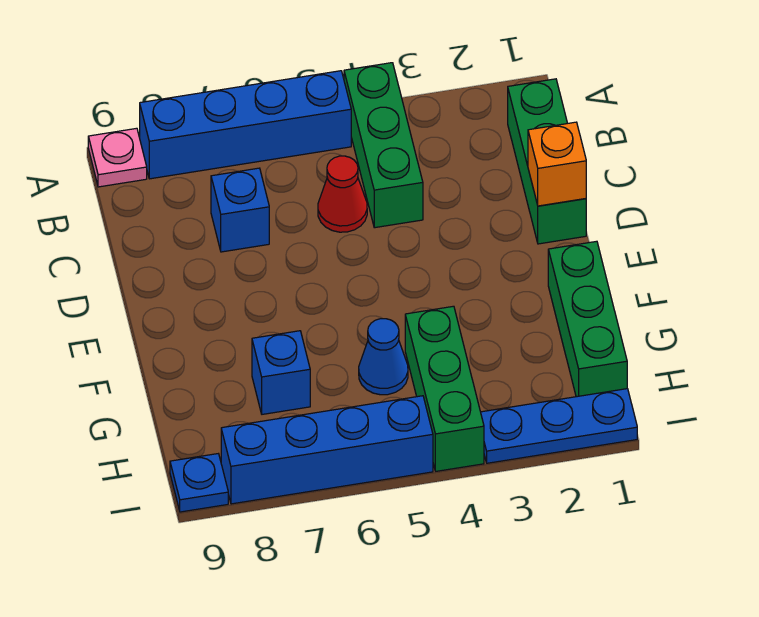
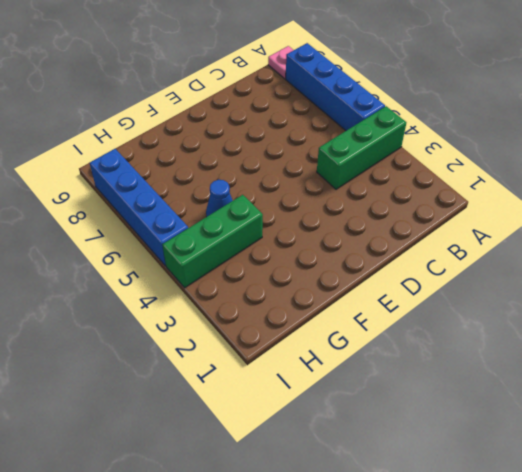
none -> green brick B1:D1 level 1
none -> red cone C5 level 1
none -> blue brick C7 level 1

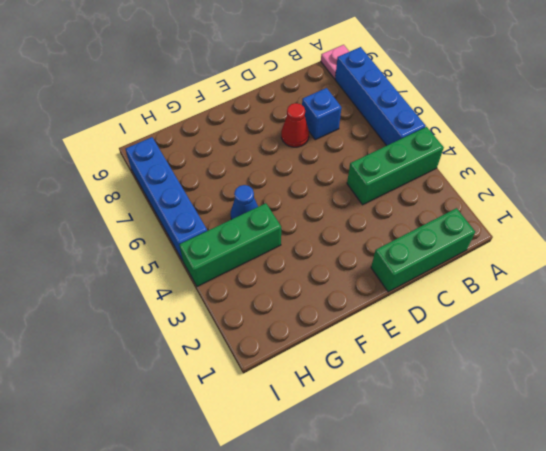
red cone D7 level 1 -> red cone C5 level 1
none -> green brick F1:H1 level 1
none -> blue brick G7 level 1
none -> blue plate I1:I3 level 1

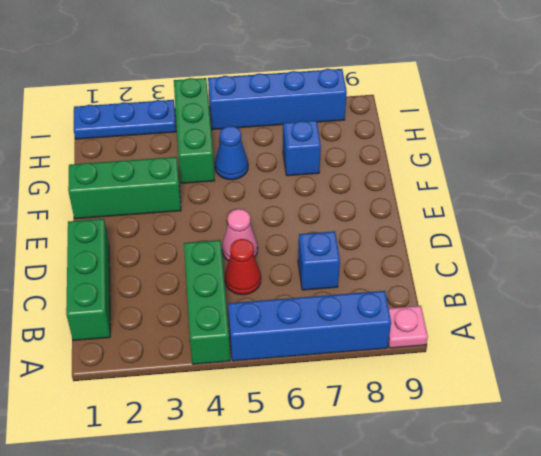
pink cone D5 level 1 -> none
green brick F1:F3 level 1 -> green brick F1:H1 level 1
none -> blue plate I9 level 1
none -> orange brick D1 level 2

